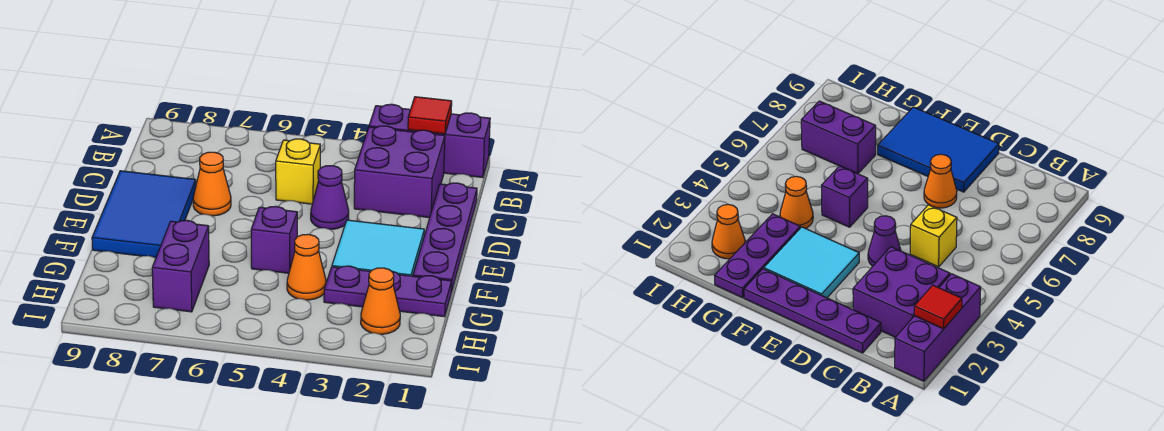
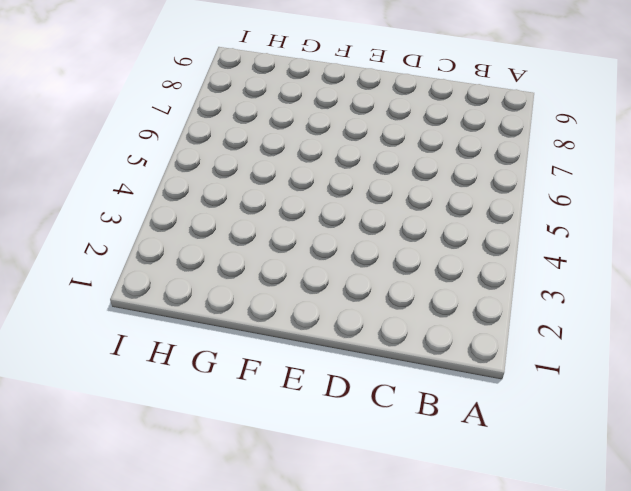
none -> purple brick A1:A3 level 1
none -> purple brick B2:C3 level 1
none -> purple plate C1:F1 level 1

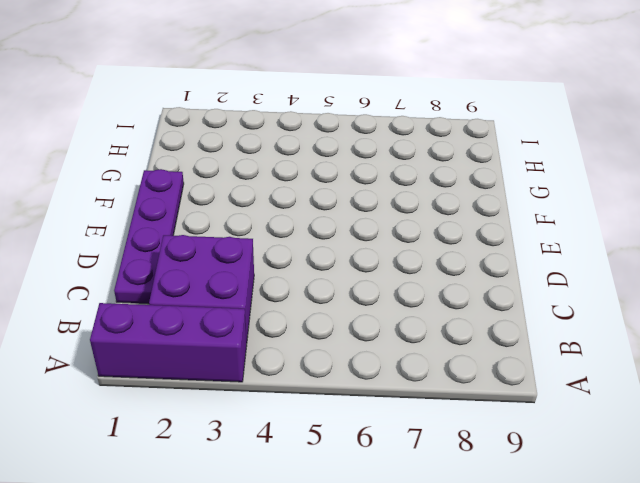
none -> yellow brick C5 level 1
none -> purple cone D4 level 1
none -> orange cone D7 level 1

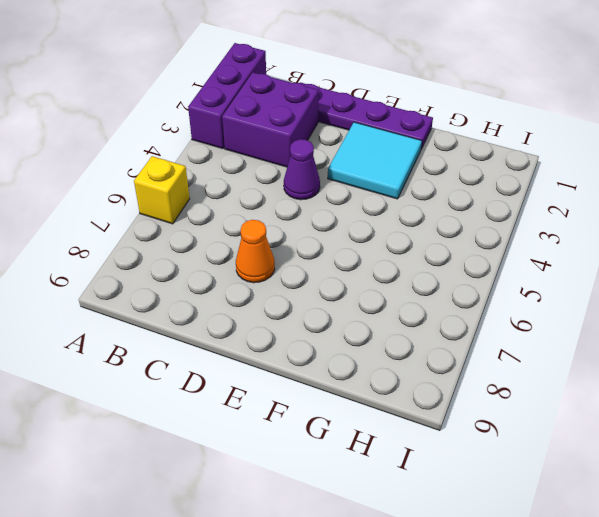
yellow brick A6 level 1 -> yellow brick C5 level 1
none -> blue tile D8:F9 level 1
none -> purple brick F5 level 1
none -> purple plate G1:G3 level 1

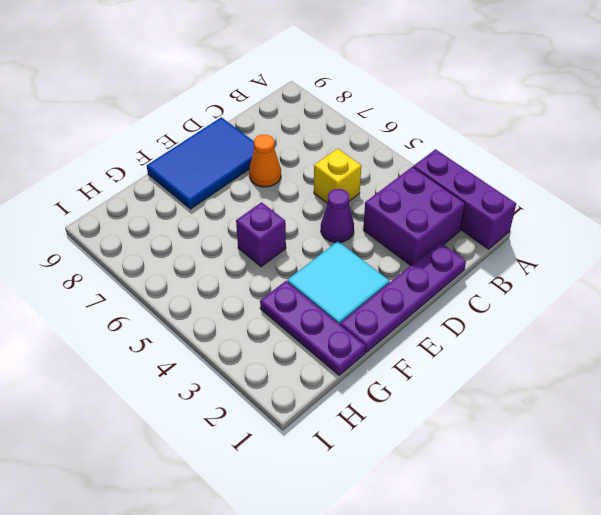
none -> orange cone G4 level 1
none -> purple brick G7:H7 level 1
none -> orange cone H2 level 1

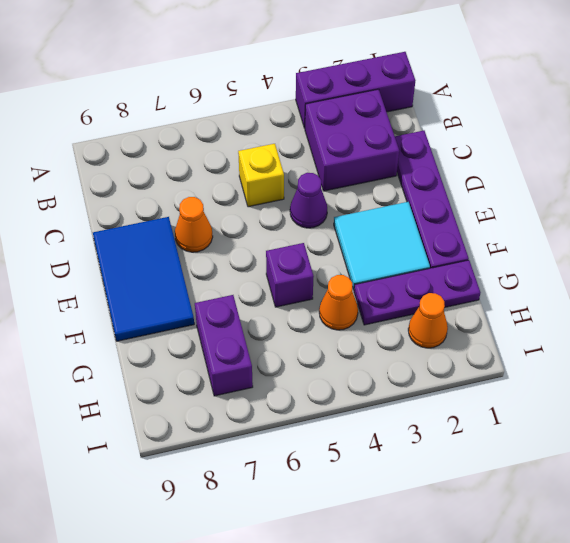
none -> red tile A2 level 2

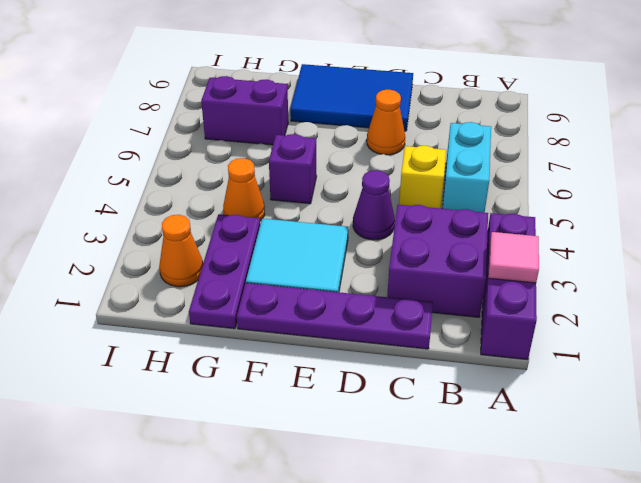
pink tile A2 level 2 -> red tile A2 level 2
cyan brick B5:B6 level 1 -> none

